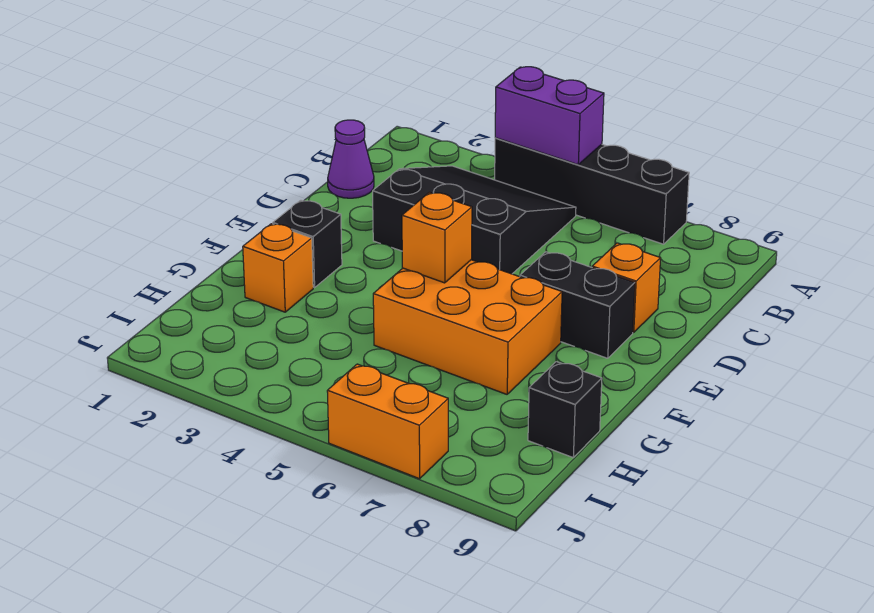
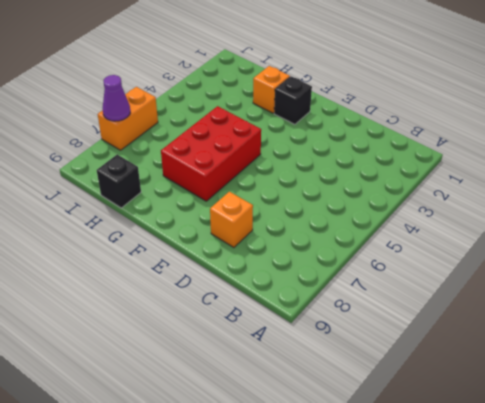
red brick F5:G7 level 1 -> orange brick F5:G7 level 1
purple cone J7 level 2 -> purple cone C1 level 1
none -> black brick A4:A7 level 1
none -> black slope B3:D5 level 1 top D
none -> black brick E7:E8 level 1

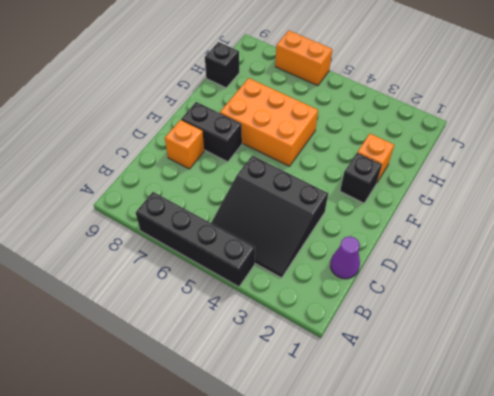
none -> purple brick A4:A5 level 2
none -> orange brick F5 level 2

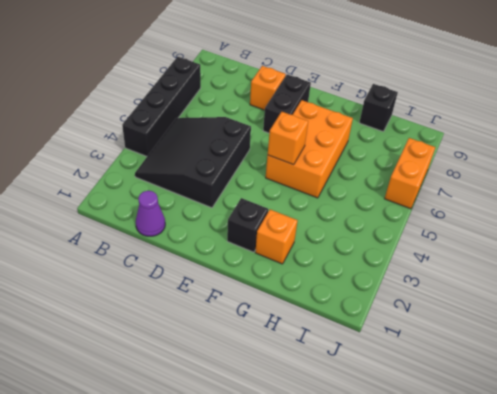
none -> purple brick A4:A5 level 2

